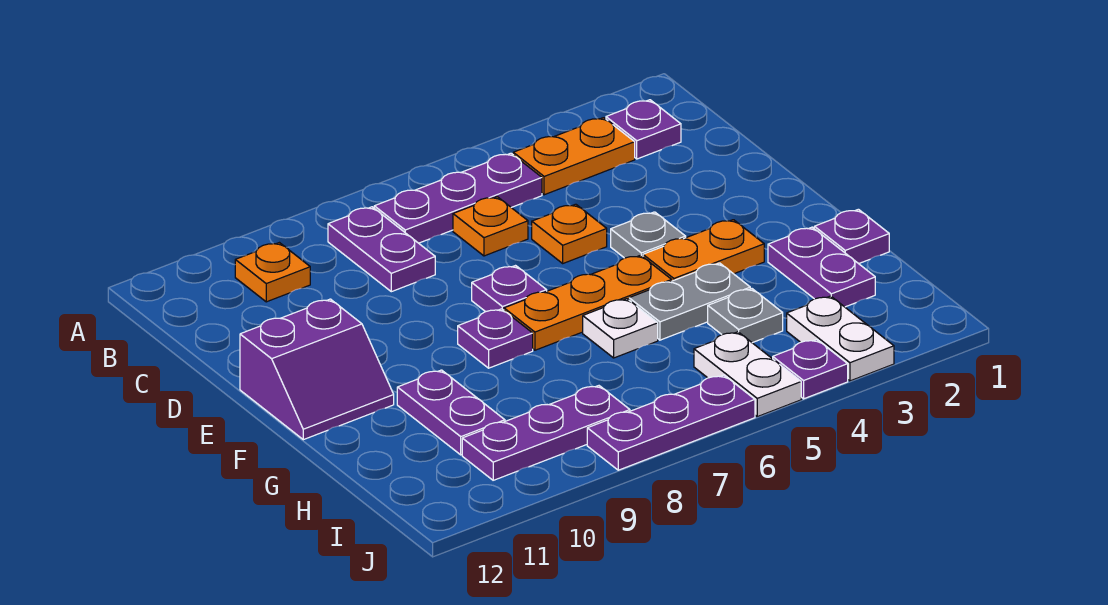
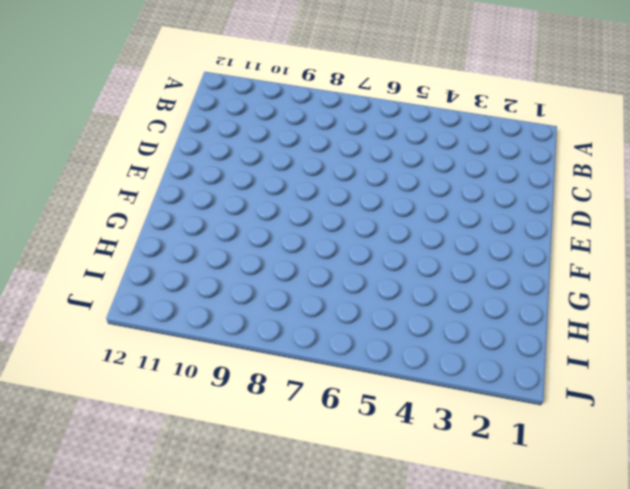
none -> purple plate B2 level 1
none -> orange plate B3:B4 level 1
none -> purple plate B5:B7 level 1

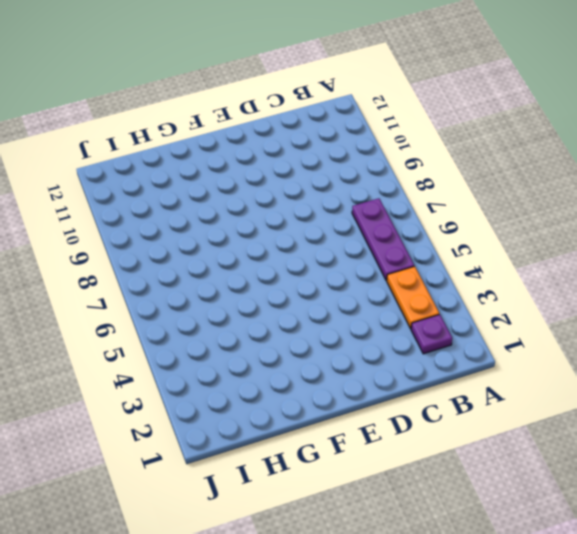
none -> purple plate B8:C8 level 1
none -> orange plate B10 level 1
none -> orange plate C6 level 1

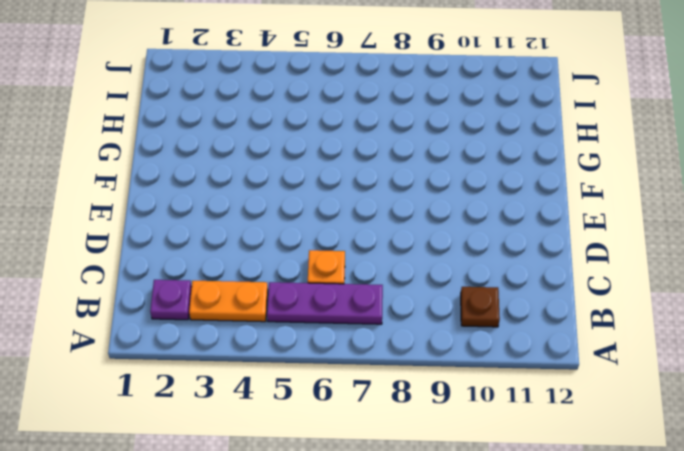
brown plate B10 level 1 -> orange plate B10 level 1
none -> purple plate B8:C8 level 1
none -> orange plate D5 level 1
none -> grey plate E4 level 1

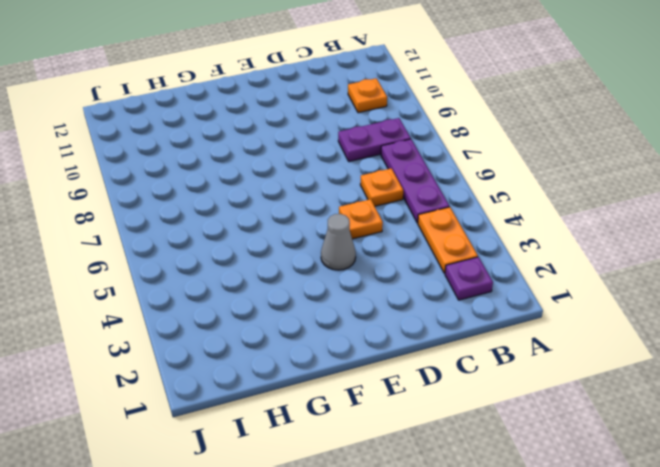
grey cone E4 level 1 -> grey plate E4 level 1
none -> purple plate E7 level 1
none -> purple slope E11:F12 level 1 top E
none -> orange plate F3:F4 level 1

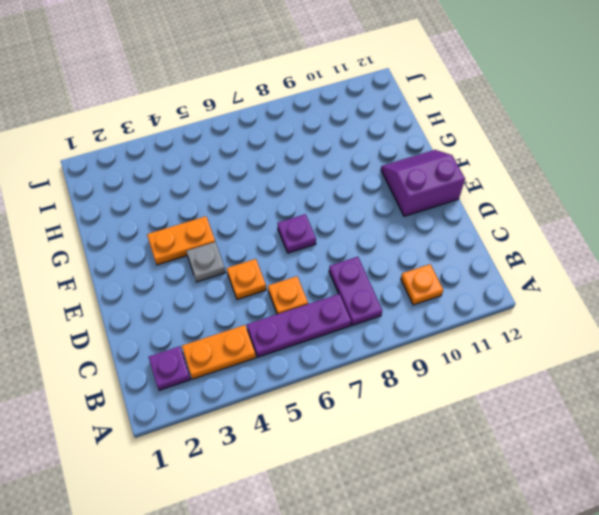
none -> orange plate F5:F7 level 1
none -> purple plate F8 level 1
none -> purple plate G1 level 1

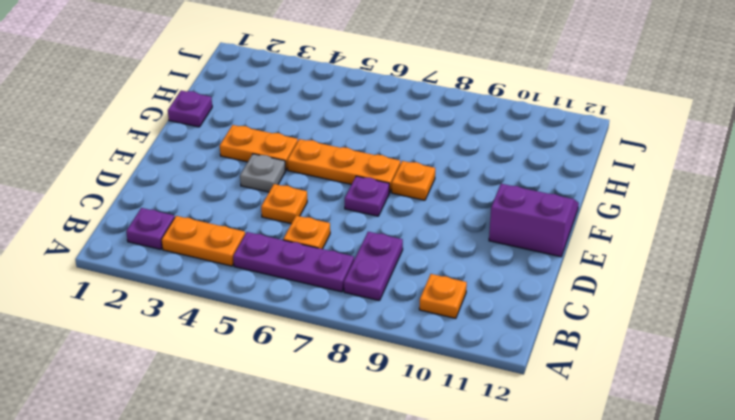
orange plate F8 level 1 -> purple plate F8 level 1
none -> purple plate G2:H2 level 1
none -> grey plate G4:G5 level 1
none -> white plate G6 level 1

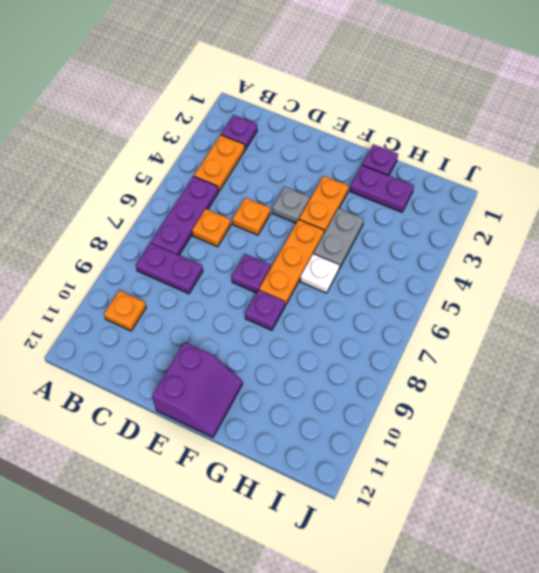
none -> purple plate G10:H10 level 1
none -> grey plate H4 level 1
none -> white plate I3:J3 level 1

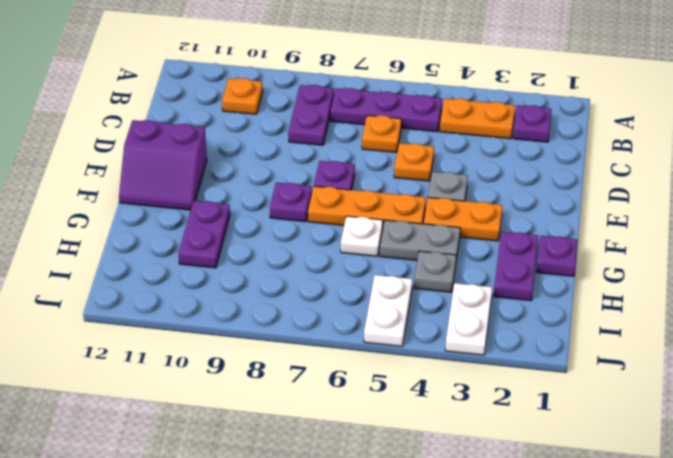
none -> purple plate I8:I10 level 1
none -> purple plate J4 level 1
none -> purple plate J6:J8 level 1

